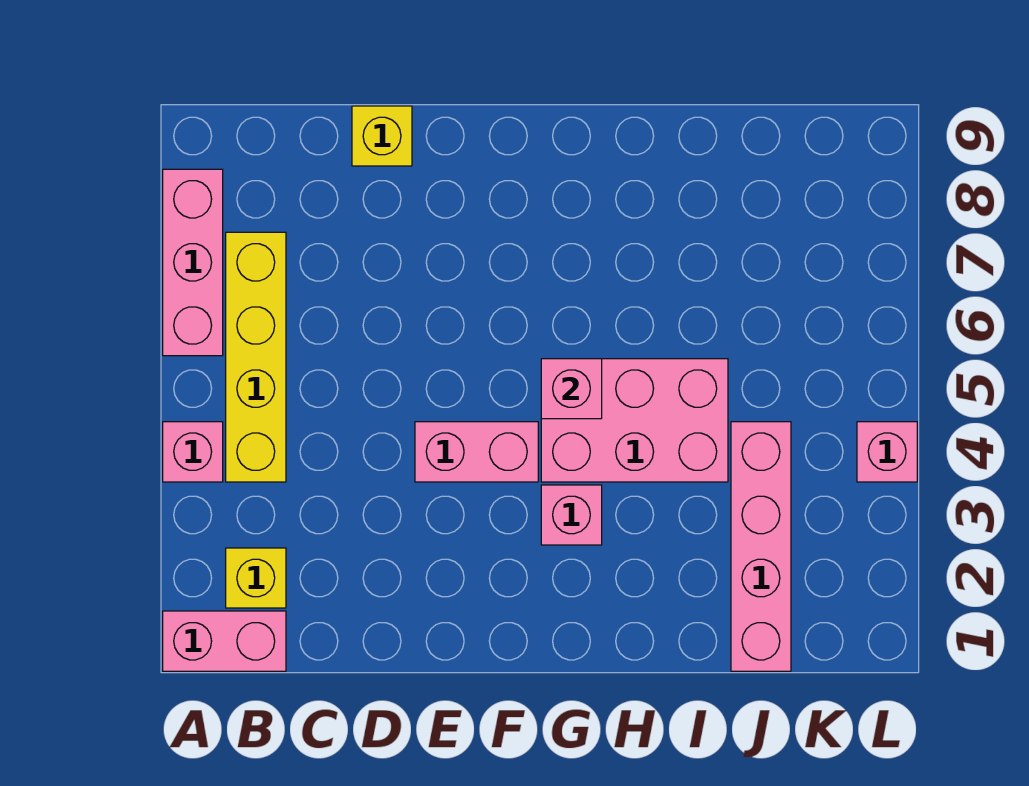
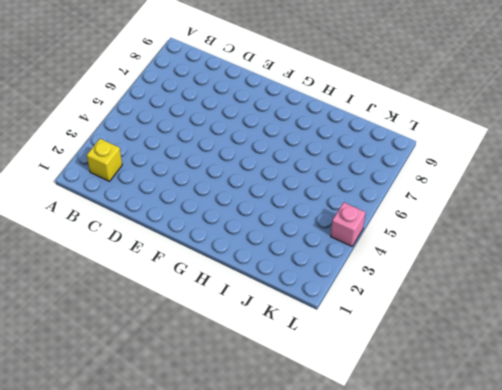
none -> pink brick A1:B1 level 1
none -> pink brick A4 level 1
none -> pink brick A6:A8 level 1

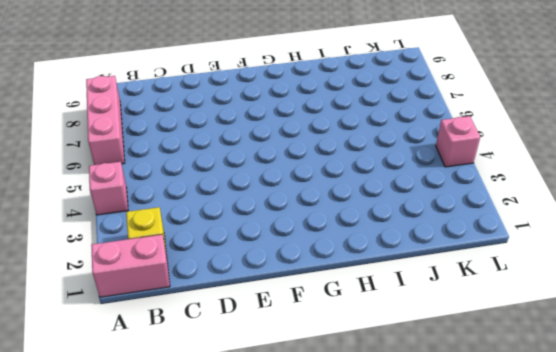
none -> yellow brick B4:B7 level 1
none -> yellow brick D9 level 1
none -> pink brick E4:F4 level 1

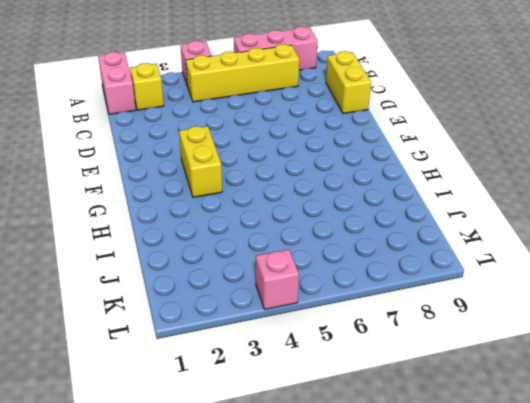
yellow brick C9:D9 level 1 -> yellow brick D9 level 1
yellow brick F3:G3 level 1 -> pink brick G3 level 1
none -> pink brick E4:F4 level 1
none -> pink brick G4:I5 level 1
none -> pink brick J1:J4 level 1

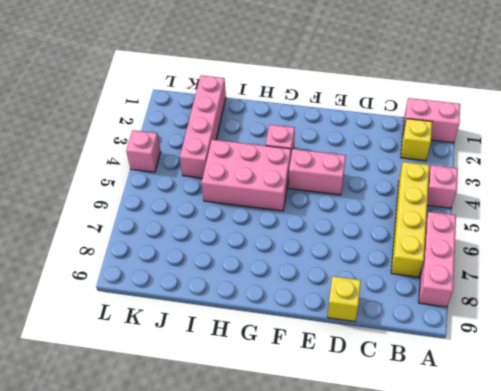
none -> pink brick G5 level 2

